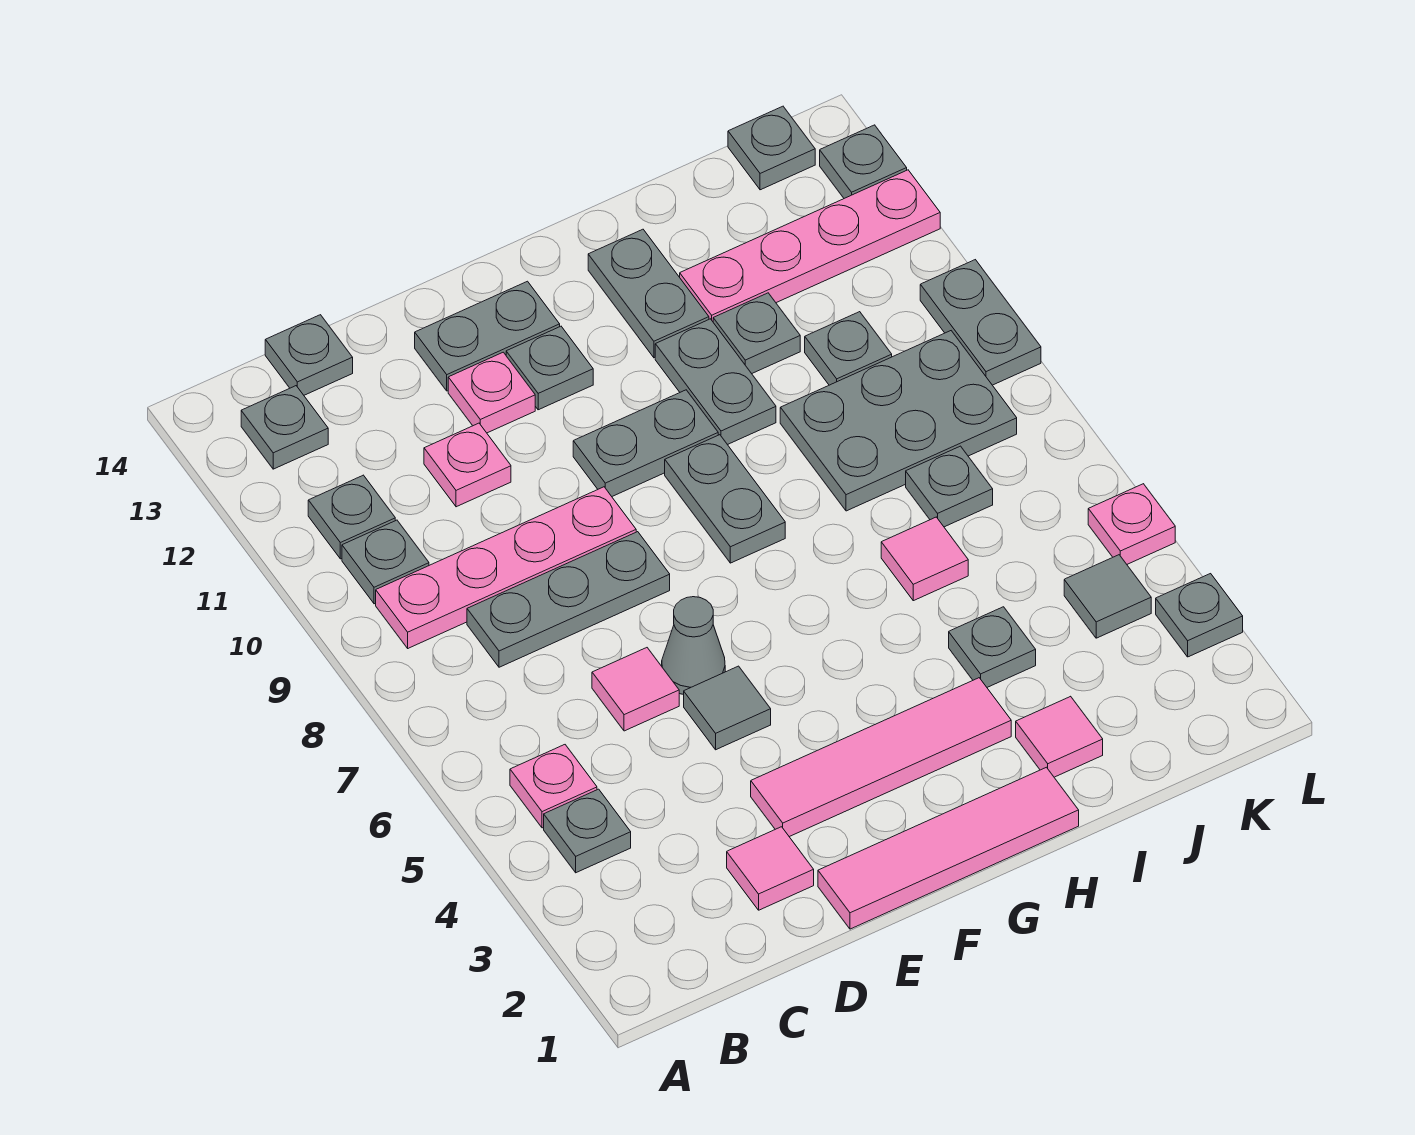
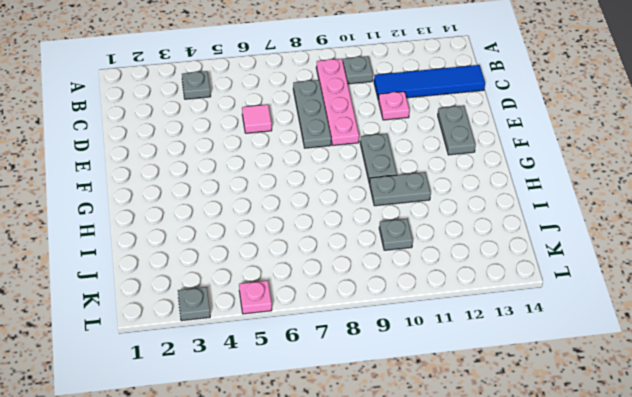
blue tile C11:C14 level 1 -> grey plate C14 level 1
none -> pink plate B5 level 1
none -> grey plate B11 level 1
none -> grey plate B13 level 1
none -> pink tile D2 level 1

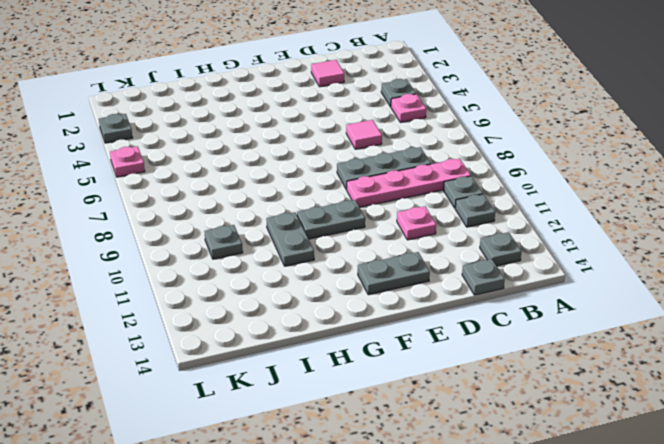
none -> pink tile E1:H1 level 1
none -> pink tile E3:H3 level 1
none -> grey tile E5 level 1
none -> grey cone E6 level 1

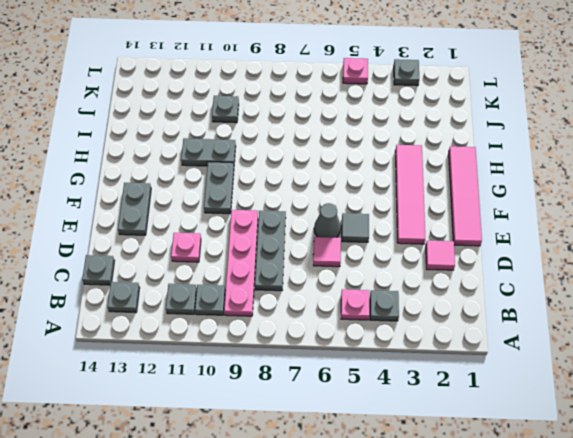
none -> pink plate E12 level 1
none -> grey plate F12 level 1
none -> grey plate G8:G9 level 1
none -> grey plate H12:H13 level 1

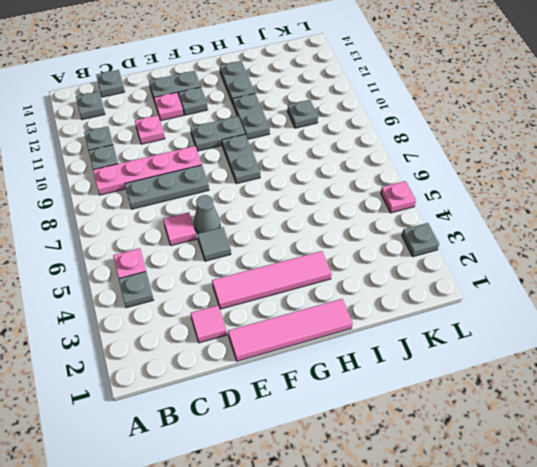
none -> pink tile I2 level 1
none -> grey plate I4 level 1
none -> pink tile I6 level 1
none -> grey plate I8:K9 level 1

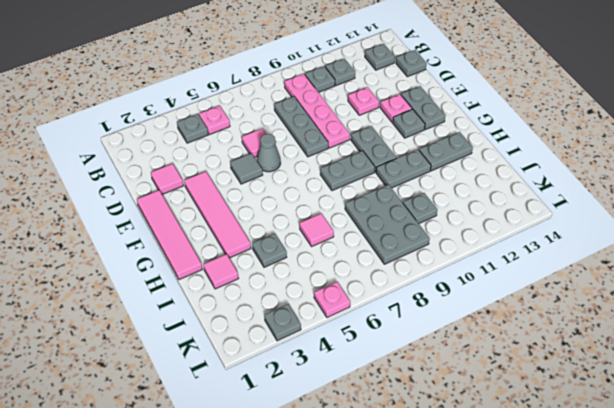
none -> grey plate I11 level 1
none -> pink plate I12:L12 level 1
none -> grey plate J7 level 1
none -> grey tile K4 level 1

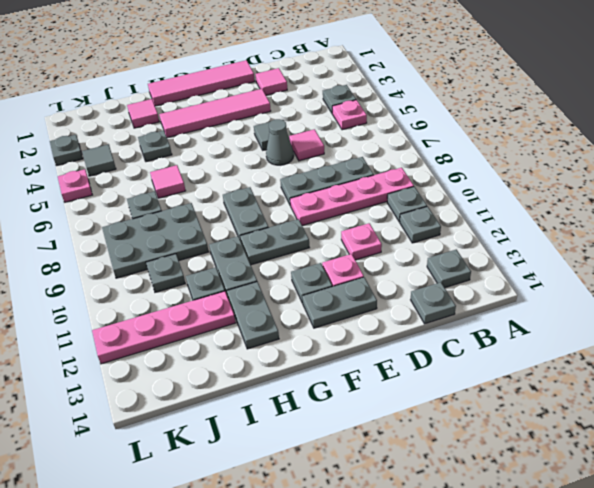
none -> grey plate K14 level 1
none -> grey plate L9:L10 level 1
none -> grey plate L13 level 1

